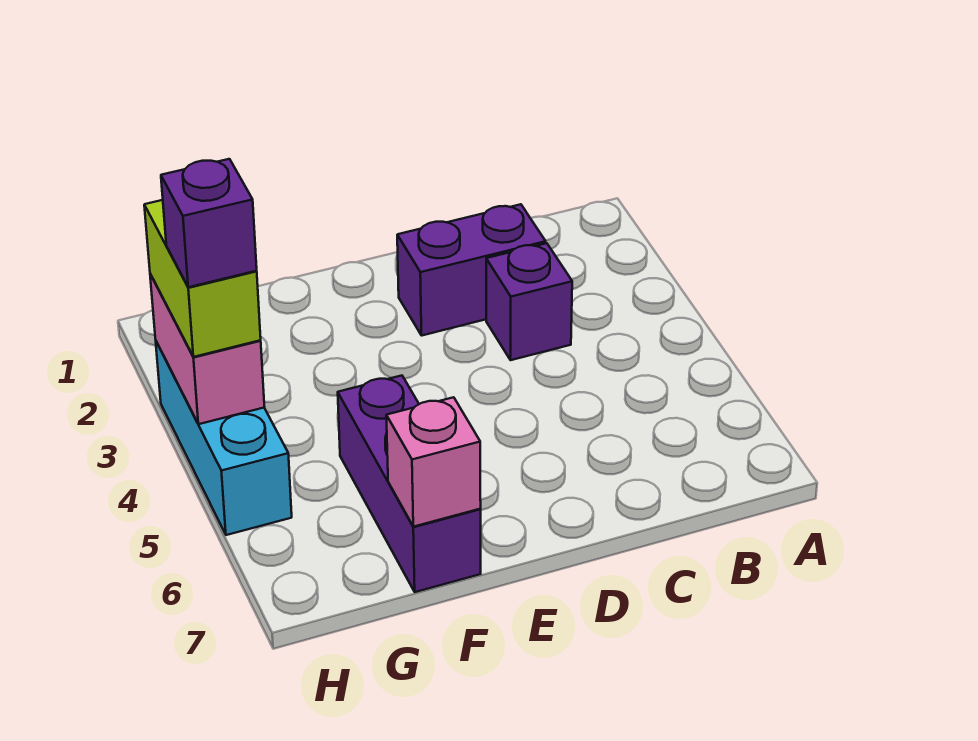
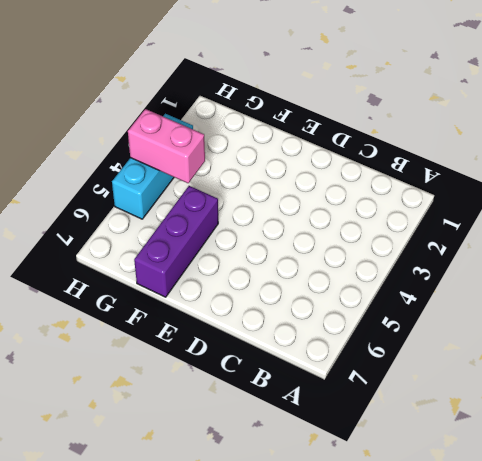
pink brick G4:H4 level 2 -> pink brick H3:H4 level 2
none -> purple brick C2:D2 level 1
none -> purple brick C3 level 1

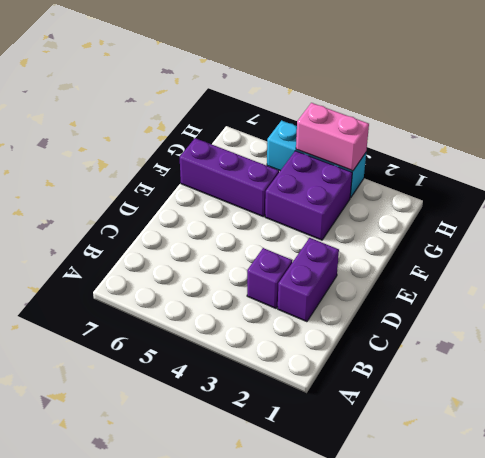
purple brick F3:G4 level 1 -> none
none -> pink brick F7 level 2
none -> lime brick H3:H4 level 3

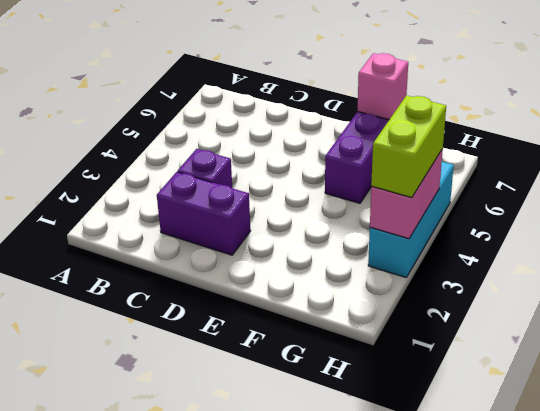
none -> purple brick H4 level 4

